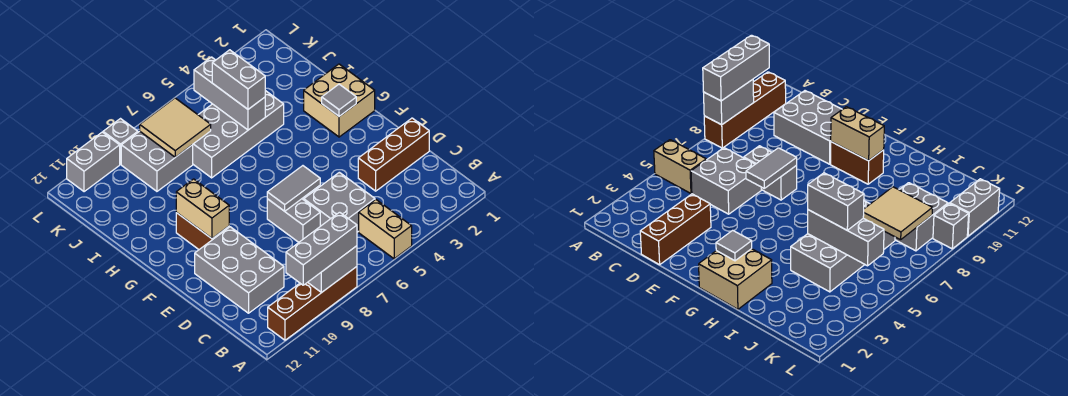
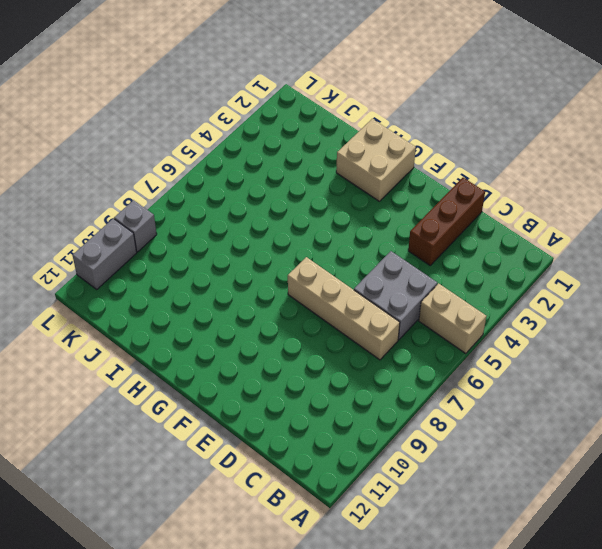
tan brick C7:F7 level 1 -> grey brick D7:E7 level 1
none -> brown brick A8:A11 level 1
none -> grey brick C10:E11 level 1
none -> brown brick F10:G10 level 1

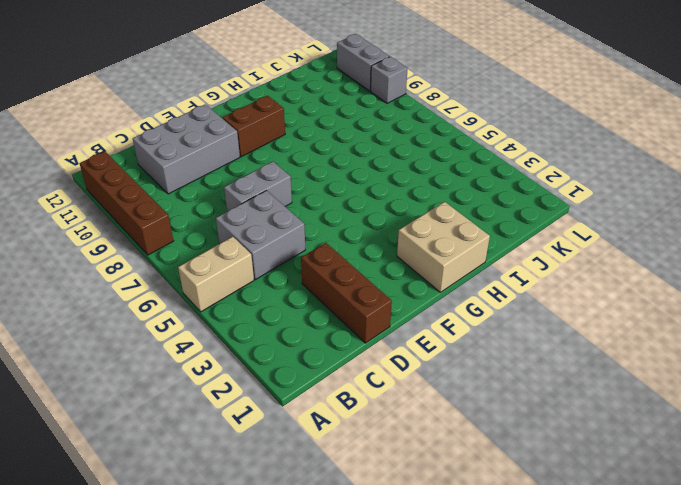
none -> grey brick I4:J7 level 1
none -> grey brick J8:K9 level 1
none -> grey brick A8:A9 level 2

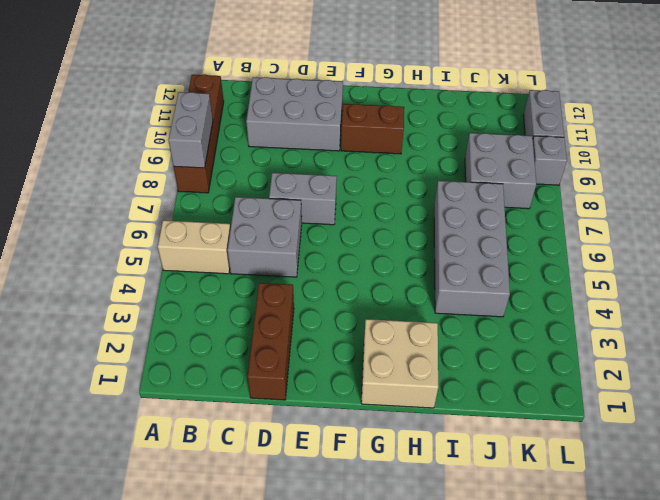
none -> grey tile E6:E7 level 2
none -> tan brick F10:G10 level 2
none -> grey tile G2 level 2

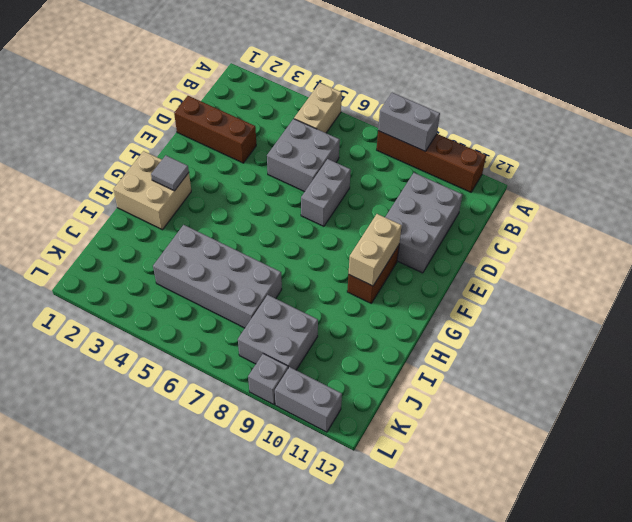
none -> grey tile E6:E7 level 2
none -> grey brick I5:K5 level 2
none -> tan tile J7:K8 level 2

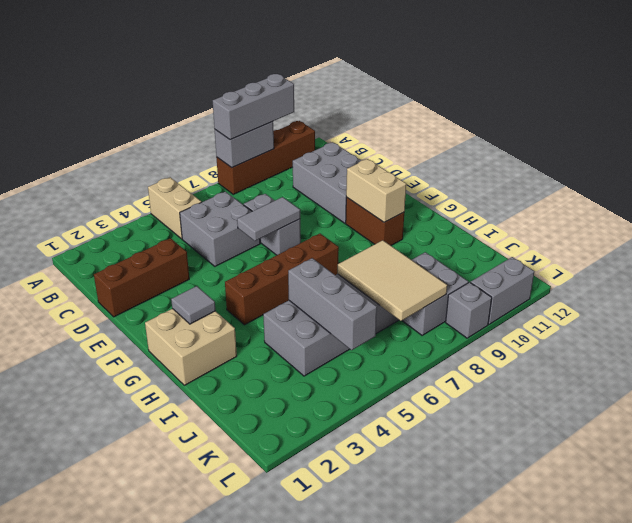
brown brick G4:G7 level 1 -> none
tan tile I7:K8 level 2 -> tan tile J7:K8 level 2
none -> grey brick I5:J5 level 3

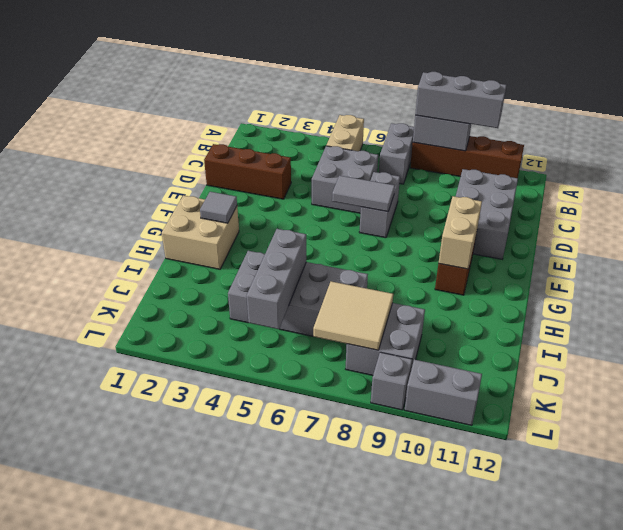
grey brick A7:B7 level 1 -> grey brick I5:J5 level 3

